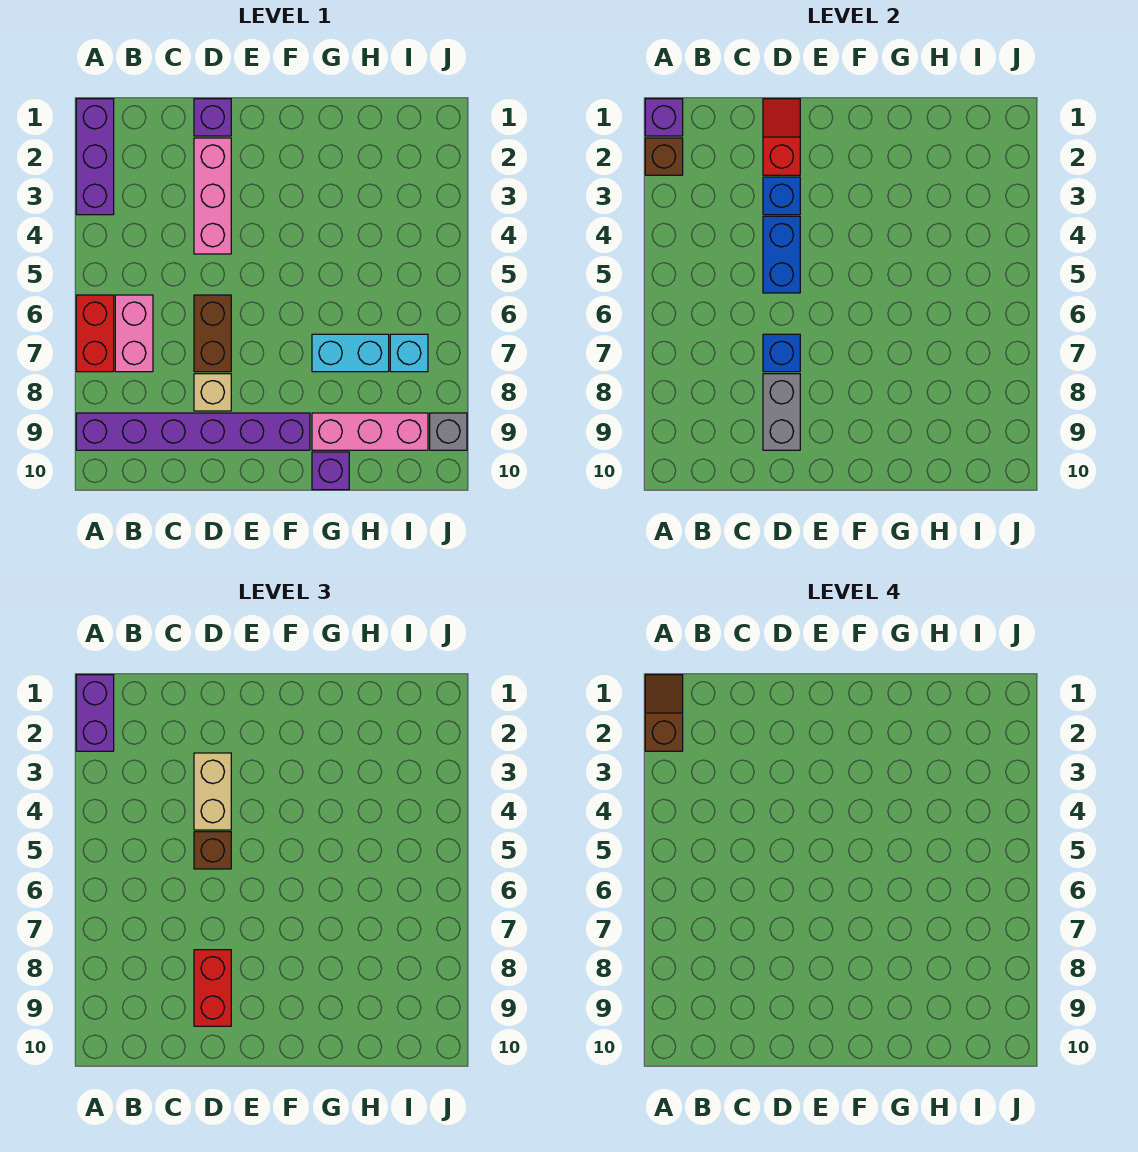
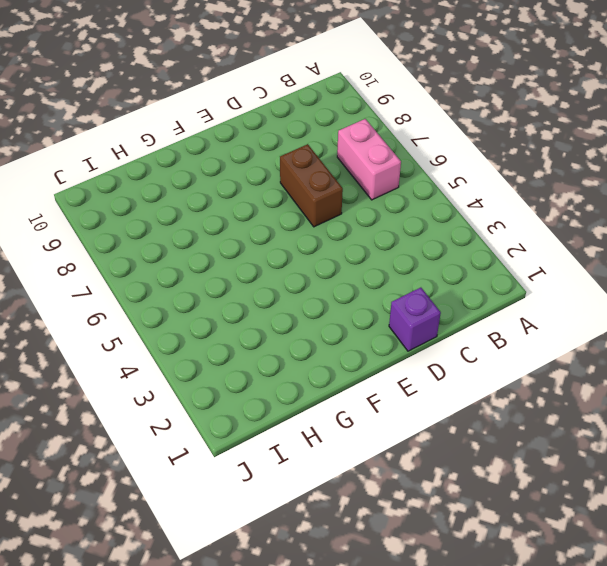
none -> purple brick A1:A3 level 1
none -> red brick A6:A7 level 1
none -> purple brick A9:F9 level 1

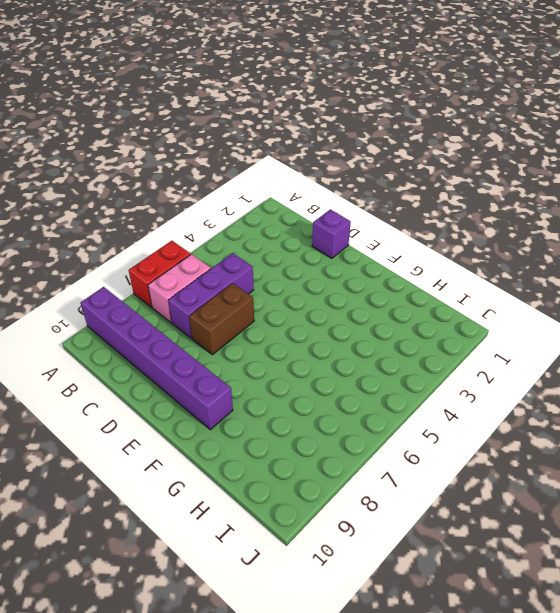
purple brick C5:C7 level 1 -> purple brick A1:A3 level 1
none -> pink brick D2:D4 level 1
none -> tan brick D8 level 1
none -> cyan brick G7:H7 level 1

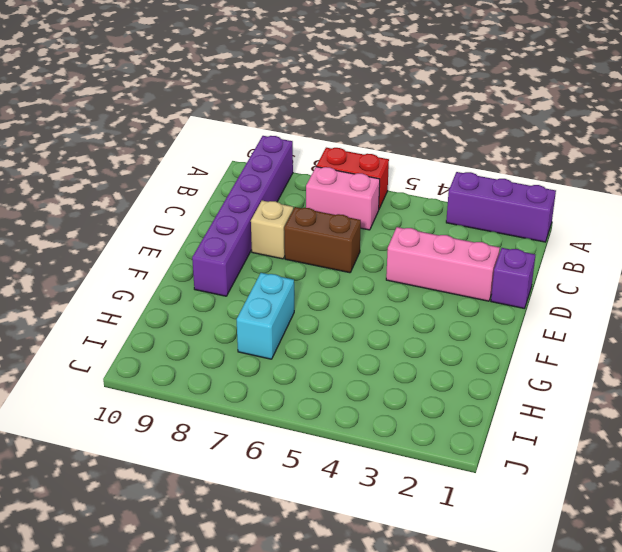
none -> pink brick G9:I9 level 1
none -> purple brick G10 level 1
none -> cyan brick I7 level 1

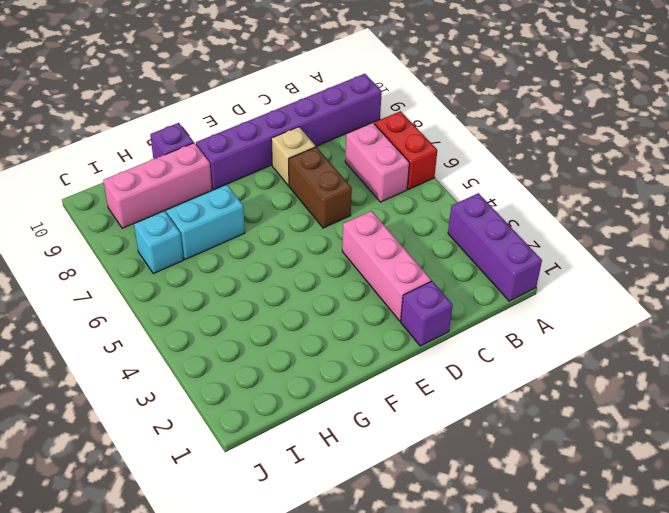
none -> grey brick J9 level 1
none -> purple brick A1 level 2
none -> brown brick A2 level 2

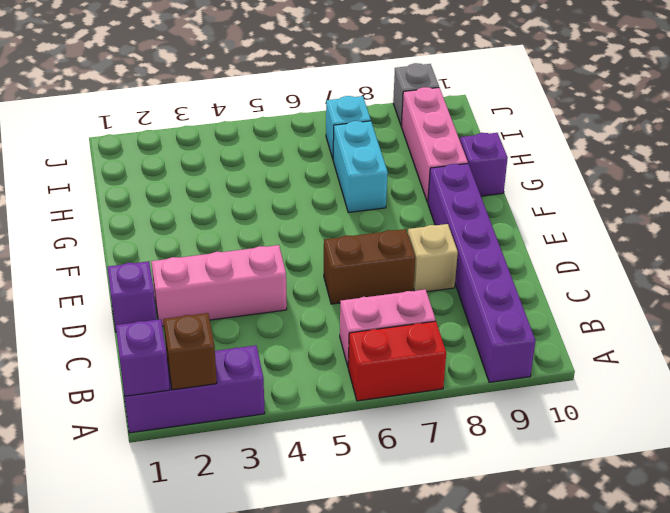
none -> red slope D1:D2 level 2 top 2
none -> blue brick D3 level 2
none -> blue brick D4:D5 level 2

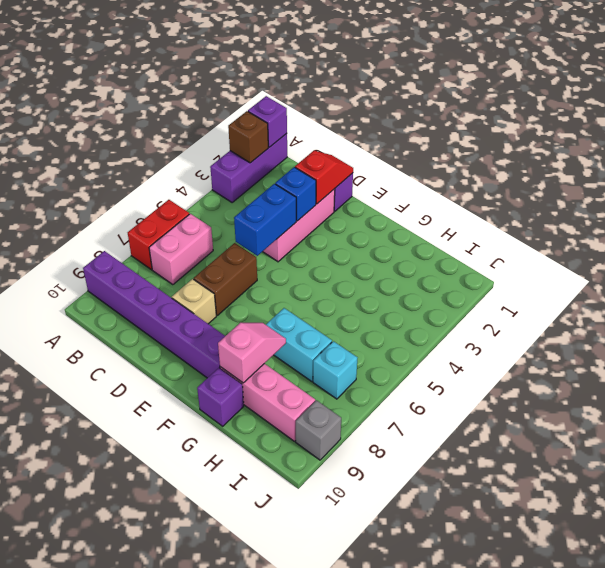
pink slope G8:G9 level 2 top 9 -> none
none -> blue brick D7 level 2
none -> grey brick D8:D9 level 2
none -> purple brick A1:A2 level 3

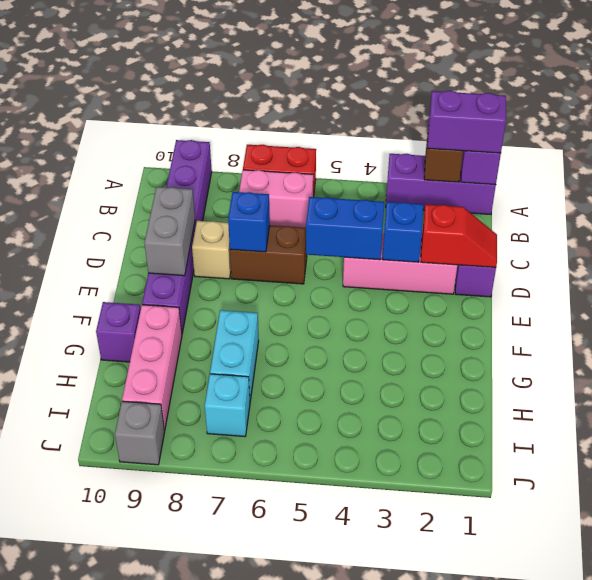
grey brick D9:E9 level 2 -> grey brick D8:D9 level 2
none -> tan brick D3:D4 level 3
none -> brown brick D5 level 3
none -> red brick D8:D9 level 3

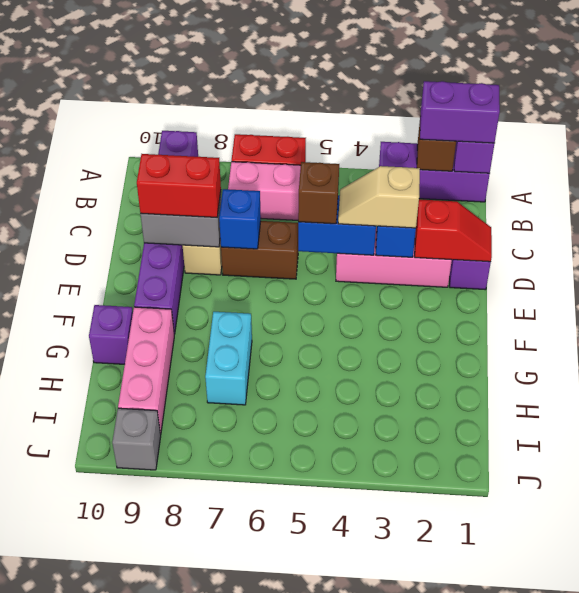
tan slope D3:D4 level 3 top 3 -> tan brick D3:D4 level 3
none -> cyan brick I7 level 1
none -> brown slope A1:A2 level 4 top 2

